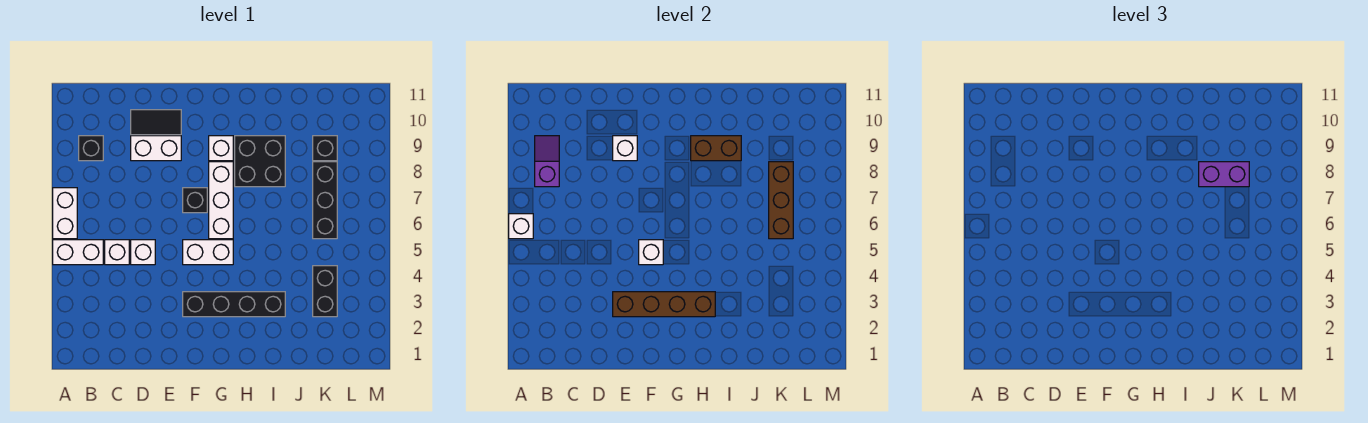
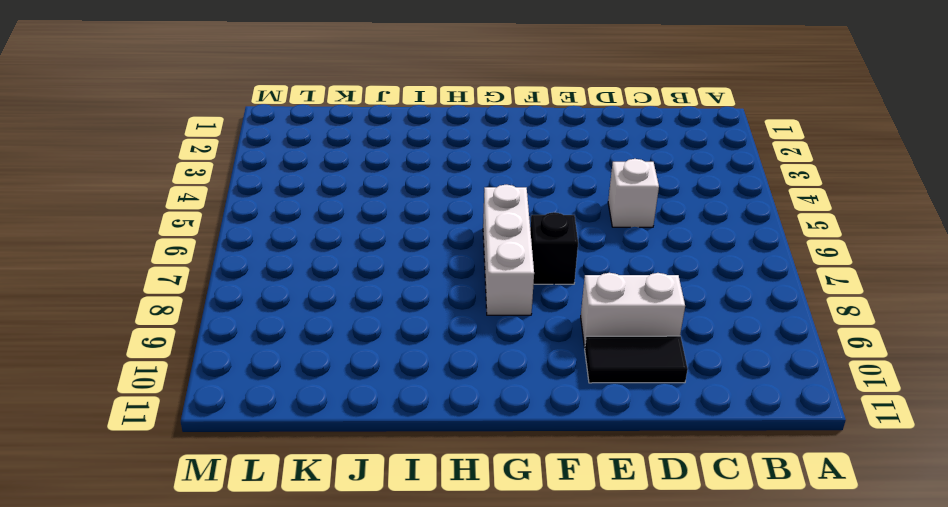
none -> white brick A5:B5 level 1
none -> white brick A6:A7 level 1
none -> black brick B9 level 1

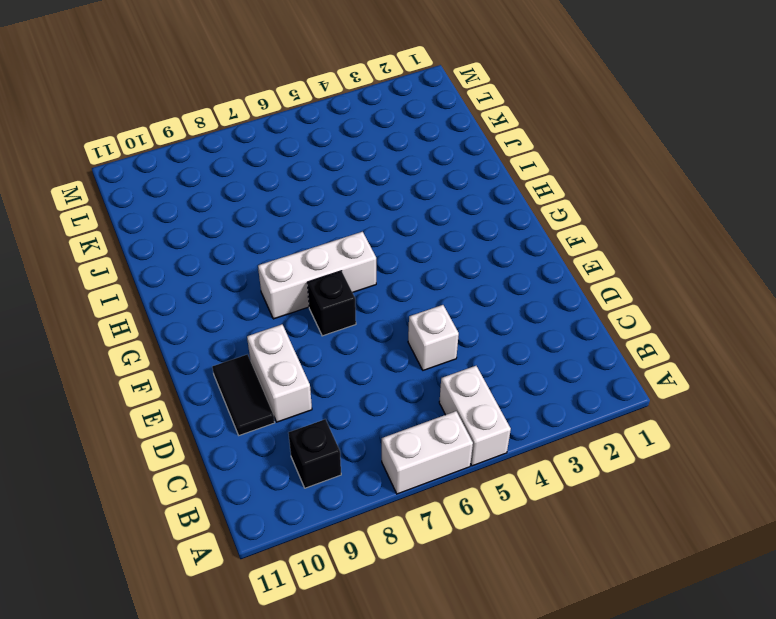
none -> white brick C5 level 1
none -> black brick F3:I3 level 1
none -> white brick F5:G5 level 1

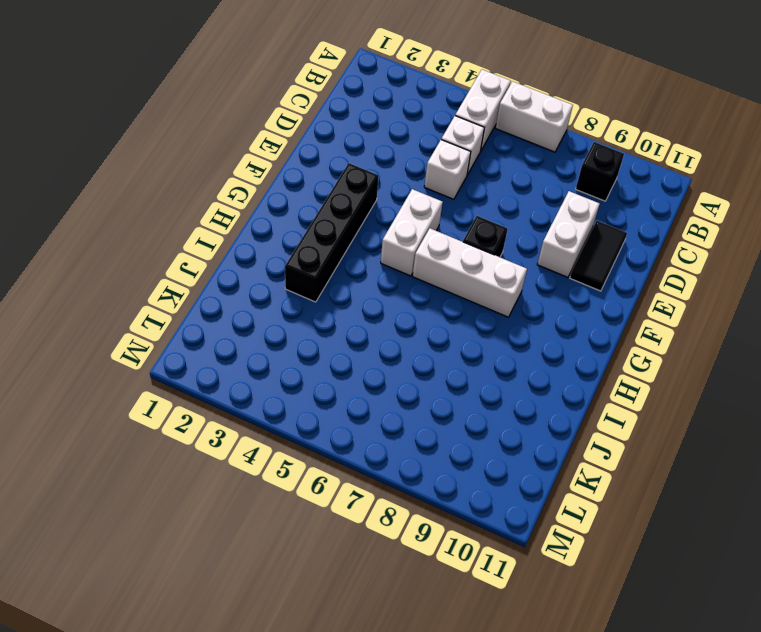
none -> white brick G9 level 1
none -> black brick H8:I9 level 1
none -> black brick K3:K4 level 1

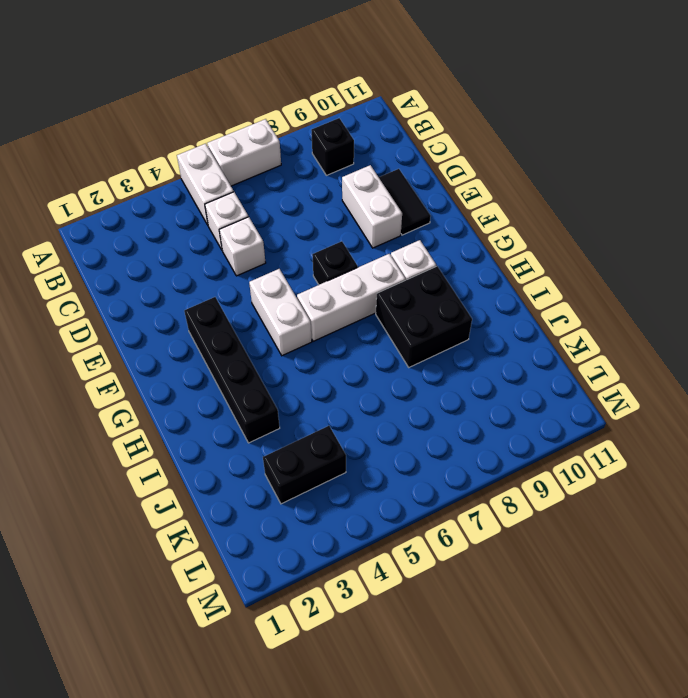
none -> black brick K6:K8 level 1
none -> black brick K9 level 1
none -> white brick A6 level 2

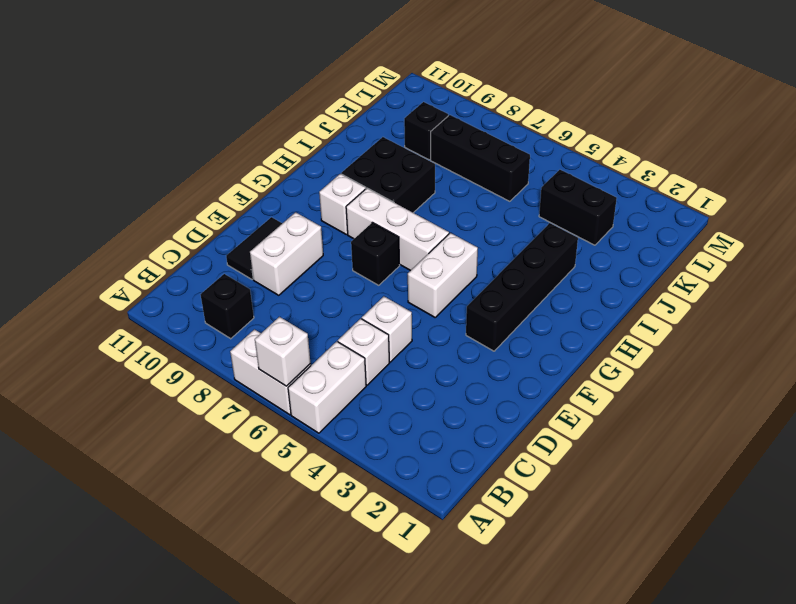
none -> purple slope B8:B9 level 2 top 8
none -> brown brick E3:H3 level 2
none -> white brick E9 level 2

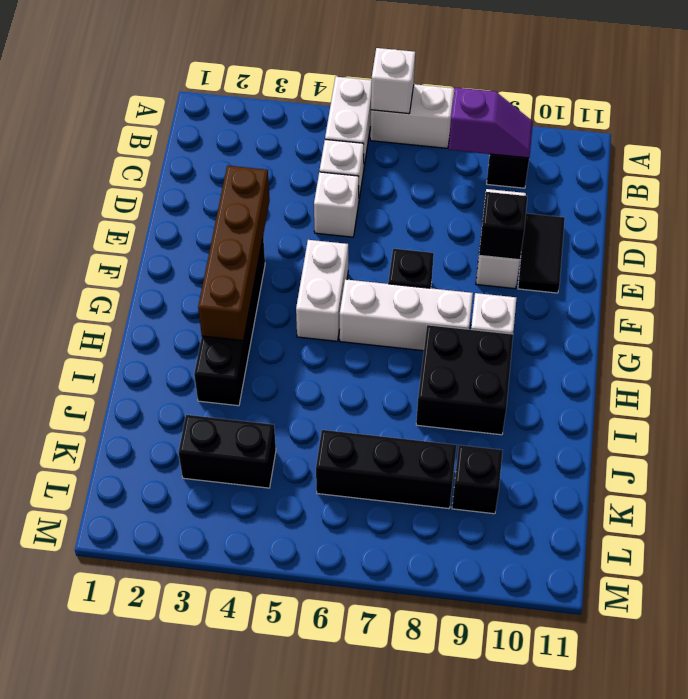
black brick E9 level 2 -> white brick E9 level 2
none -> white brick F5 level 2
none -> brown brick H9:I9 level 2
none -> brown brick K6:K8 level 2

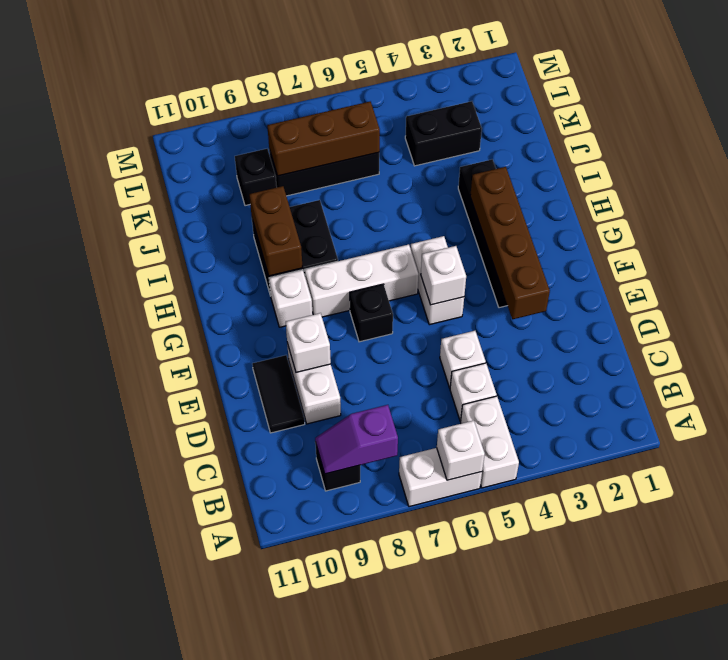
none -> purple brick J8:K8 level 3

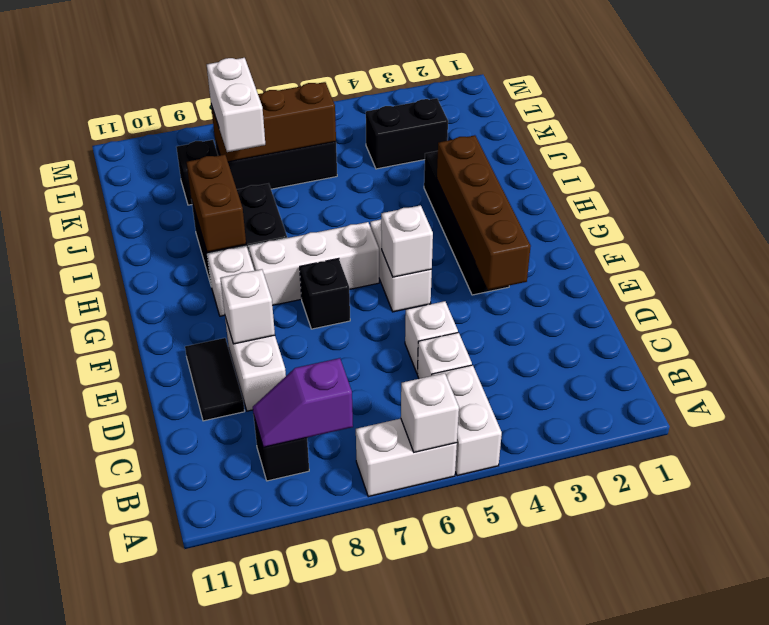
white brick J8:K8 level 3 -> purple brick J8:K8 level 3

